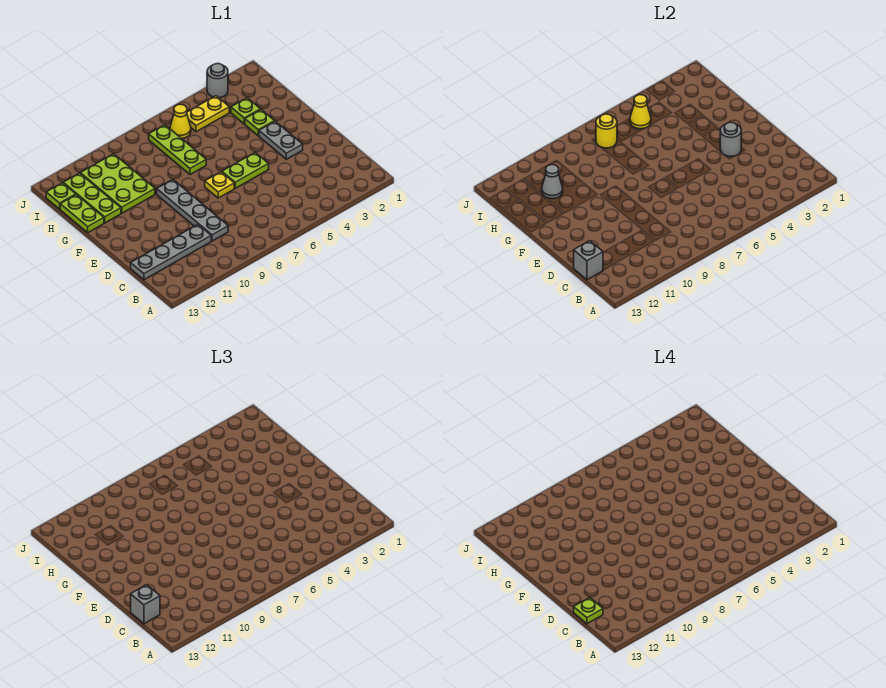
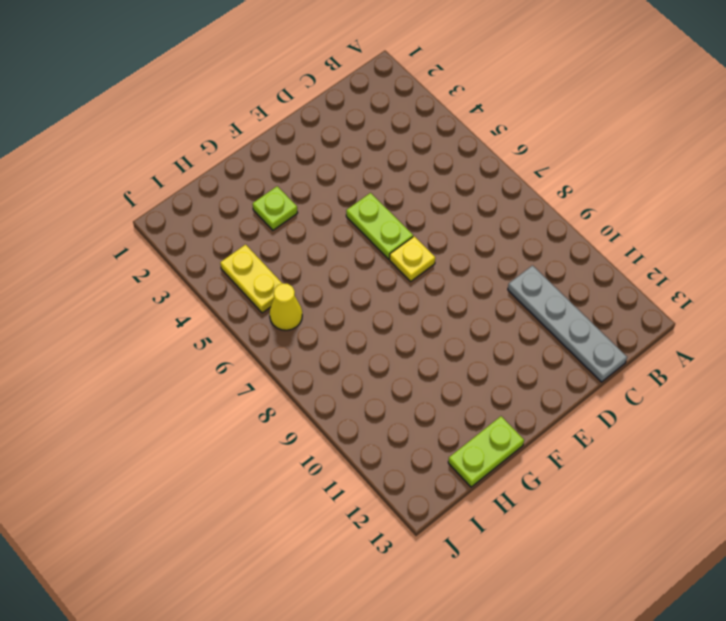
none -> grey plate C9:F9 level 1
none -> grey plate E3:F3 level 1
none -> lime plate G7:I7 level 1

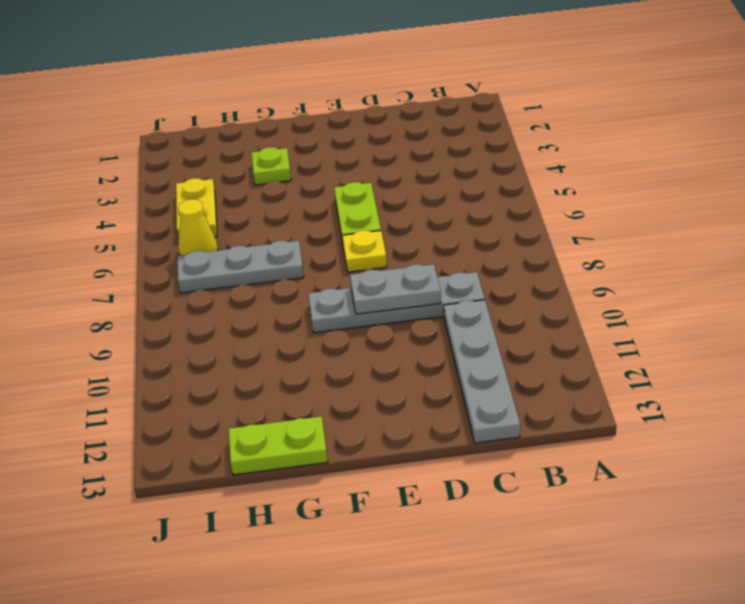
grey plate D9:E9 level 2 -> grey plate E3:F3 level 1
grey plate G7:I7 level 1 -> lime plate G7:I7 level 1
none -> lime plate G10:I11 level 1
none -> lime plate G12:I12 level 1
none -> lime plate H3 level 1

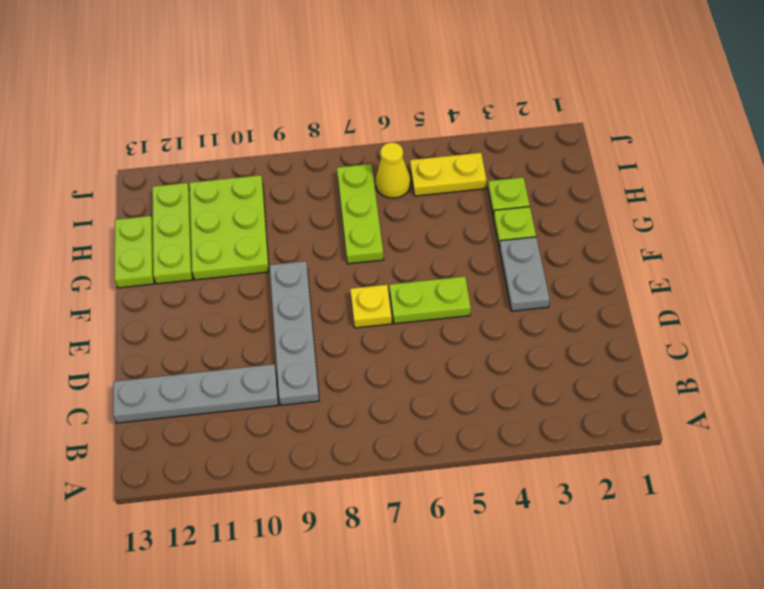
none -> lime plate I13 level 1
none -> grey round brick J3 level 1
none -> grey brick C13 level 2

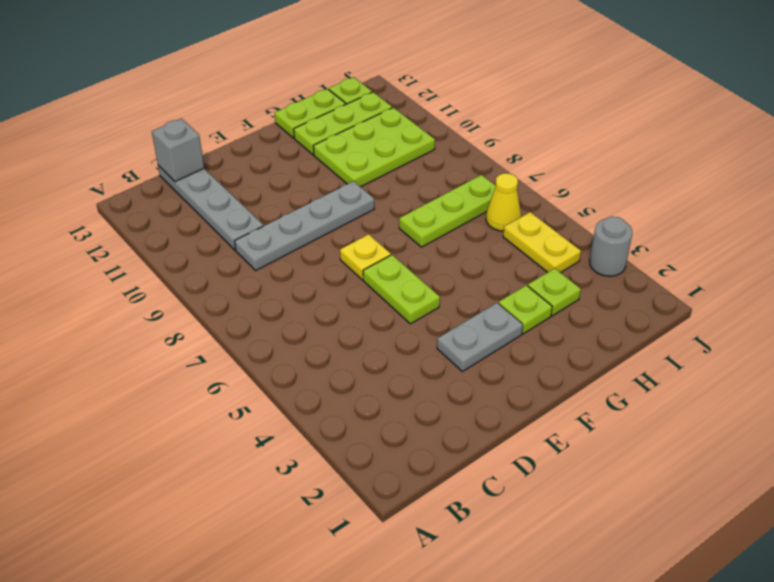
none -> grey round brick E3 level 2
none -> grey cone H11 level 2
none -> yellow cone I5 level 2

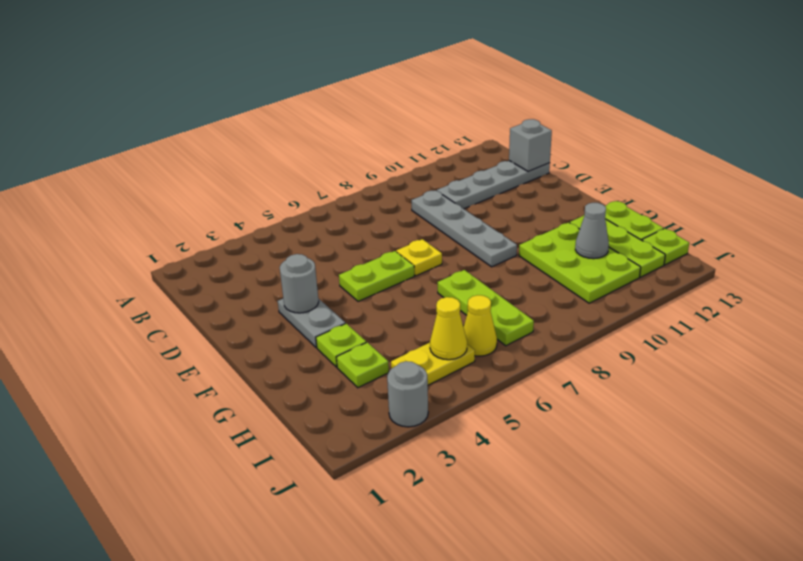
none -> yellow round brick I7 level 2
none -> grey brick C13 level 3
none -> lime plate C13 level 4

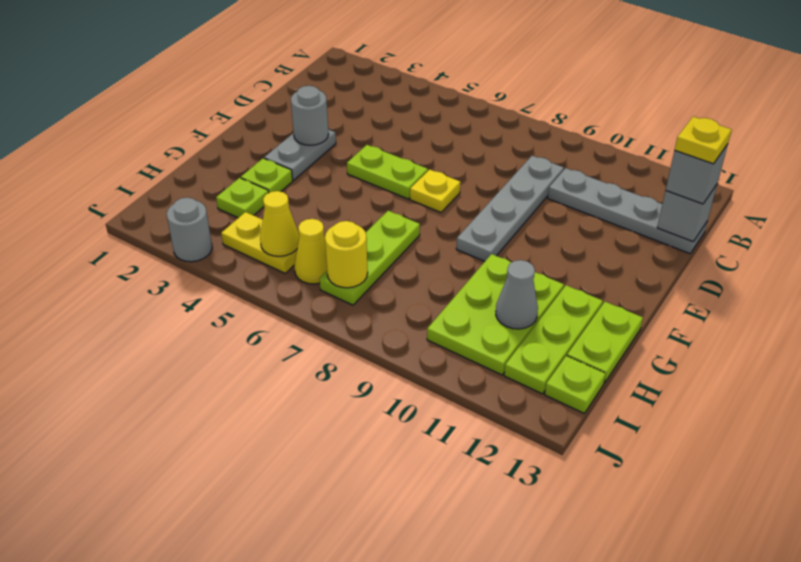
yellow plate C13 level 4 -> lime plate C13 level 4

